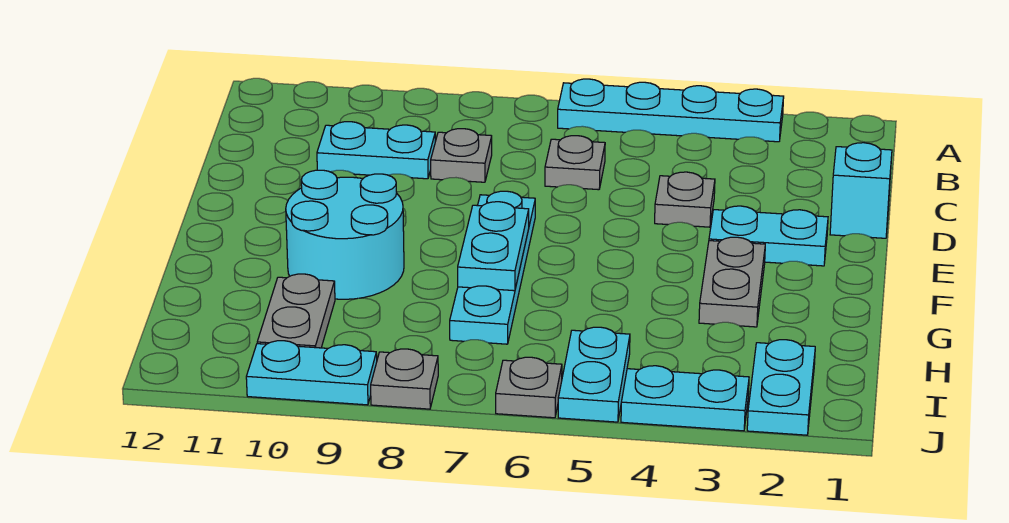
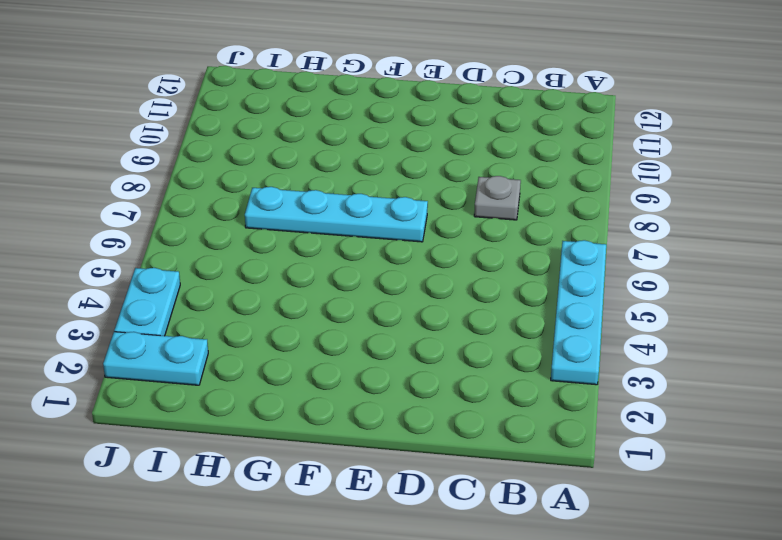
none -> grey plate C6 level 1
none -> cyan plate C9:C10 level 1
none -> cyan brick D1 level 1

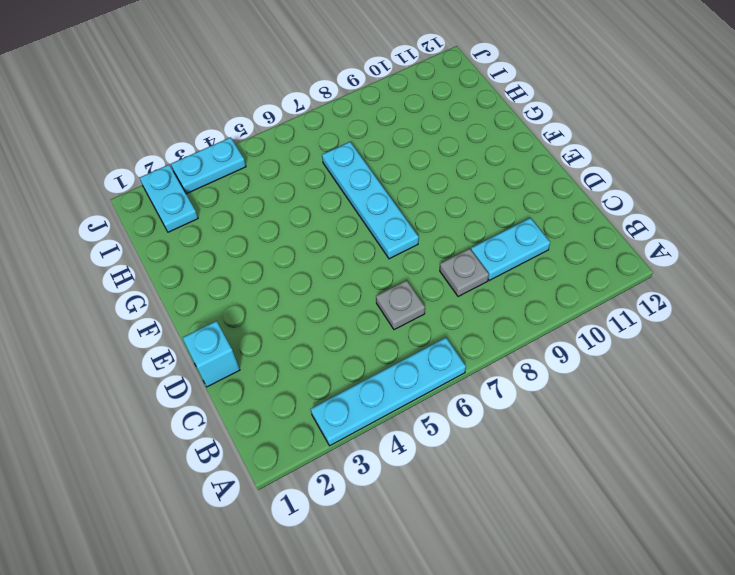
none -> grey plate D4 level 1
none -> cyan plate E2:E3 level 1
none -> grey plate F3:G3 level 1

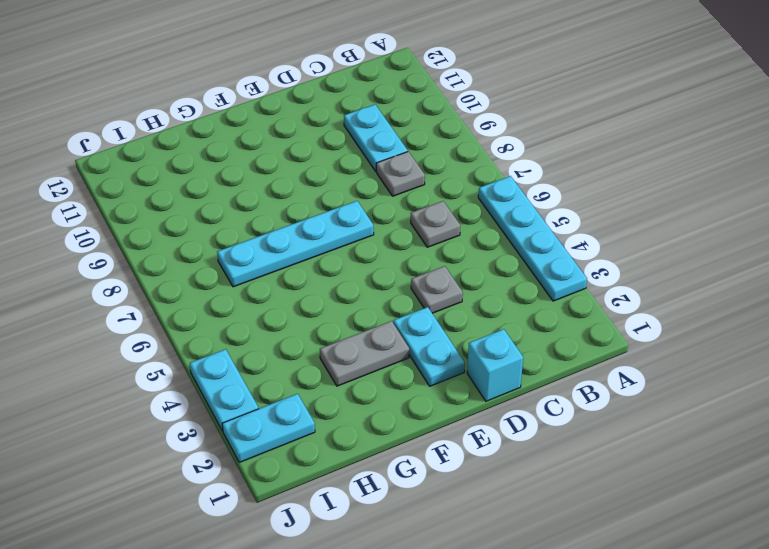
none -> cyan round brick F9:G10 level 1
none -> grey plate H10:I10 level 1
none -> cyan plate I5:J5 level 1

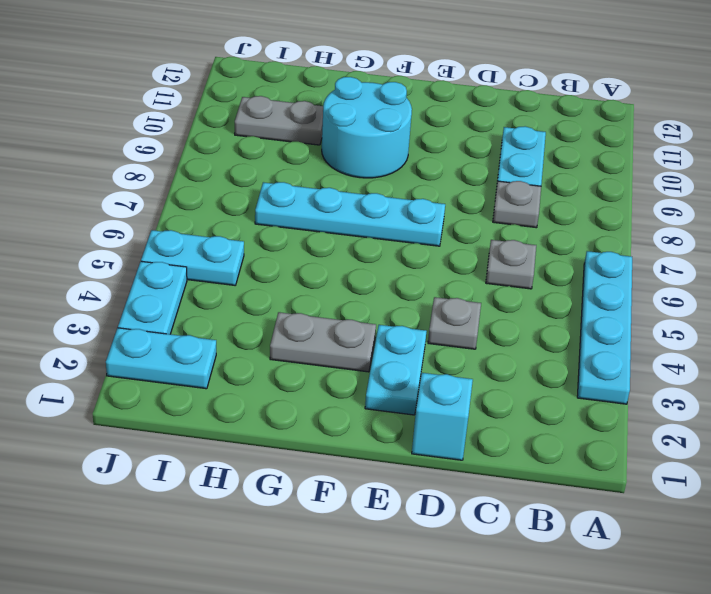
none -> grey plate J6 level 1
none -> grey plate J8 level 1
none -> cyan plate J9:J10 level 1

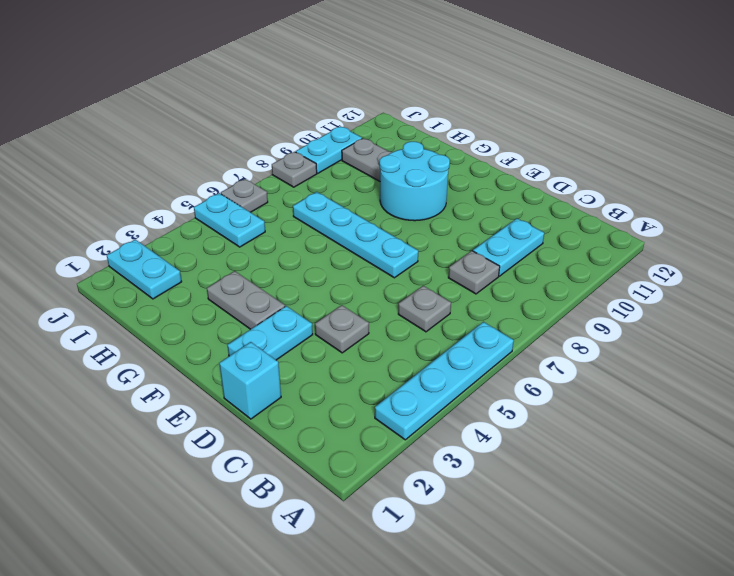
none -> cyan plate J3:J4 level 1
none -> cyan plate F7:G7 level 2

